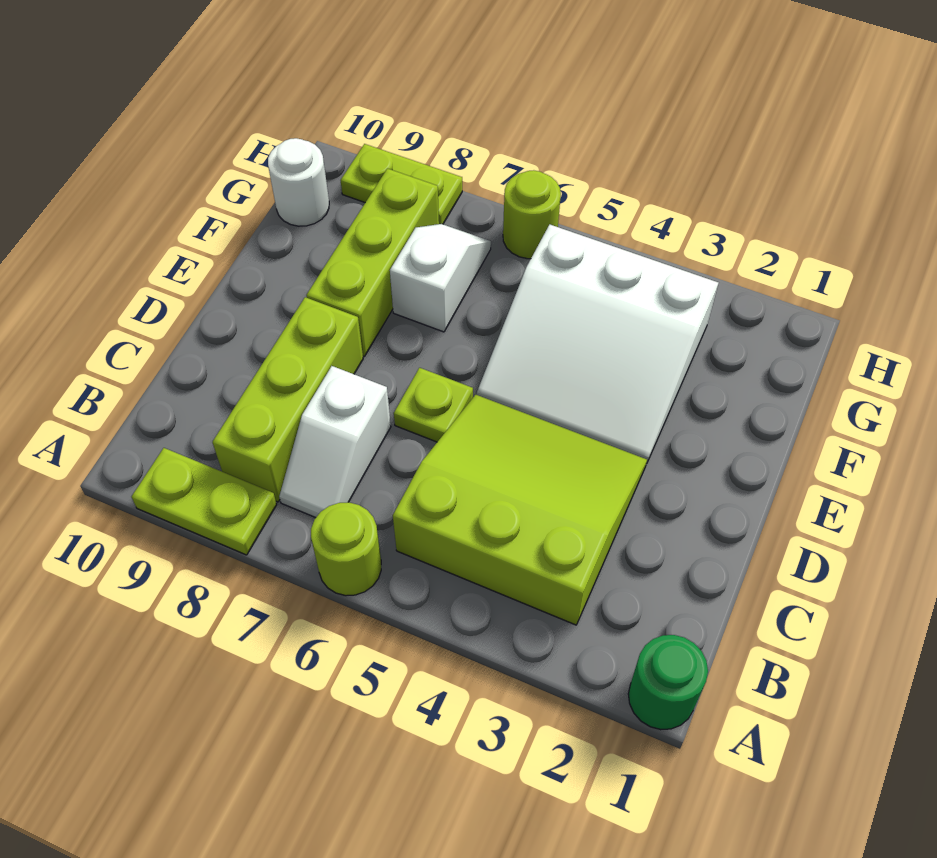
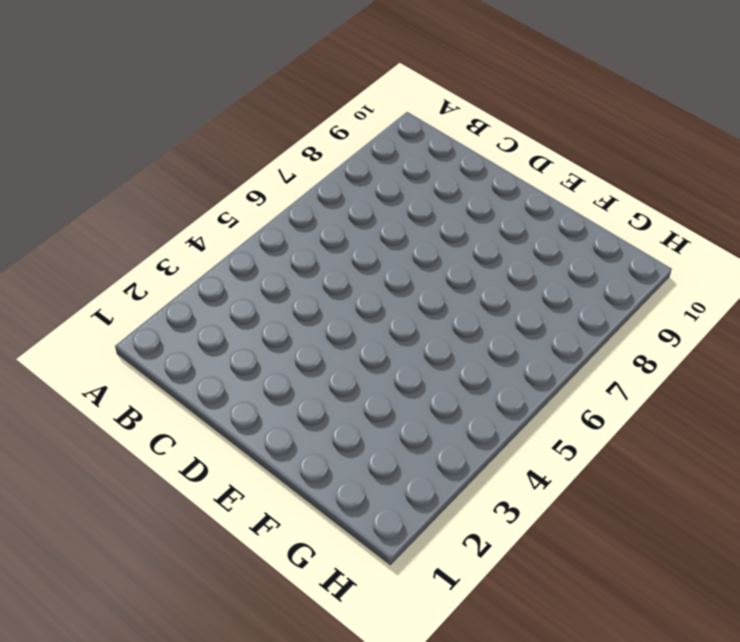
none -> green round brick A1 level 1
none -> lime round brick A6 level 1
none -> lime plate A8:A9 level 1

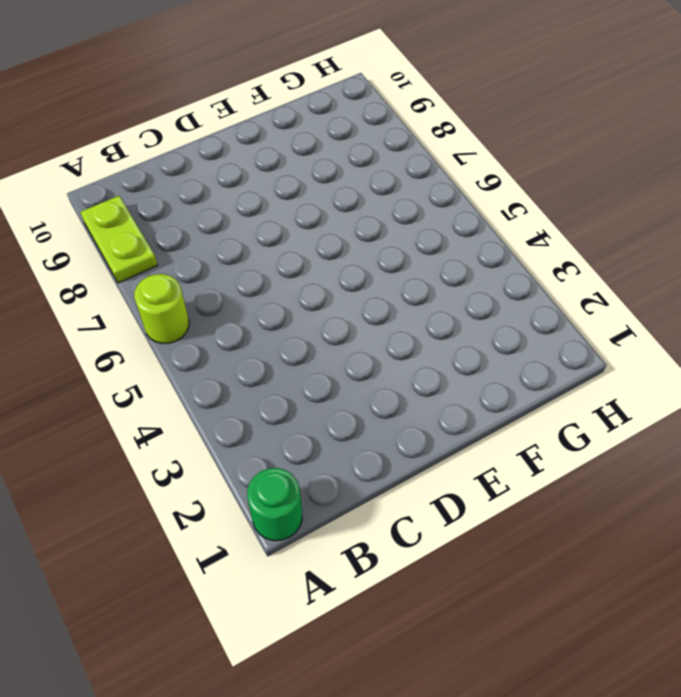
none -> lime slope B3:D5 level 1 top B
none -> white slope B7:C7 level 1 top C
none -> lime brick B8:D8 level 1

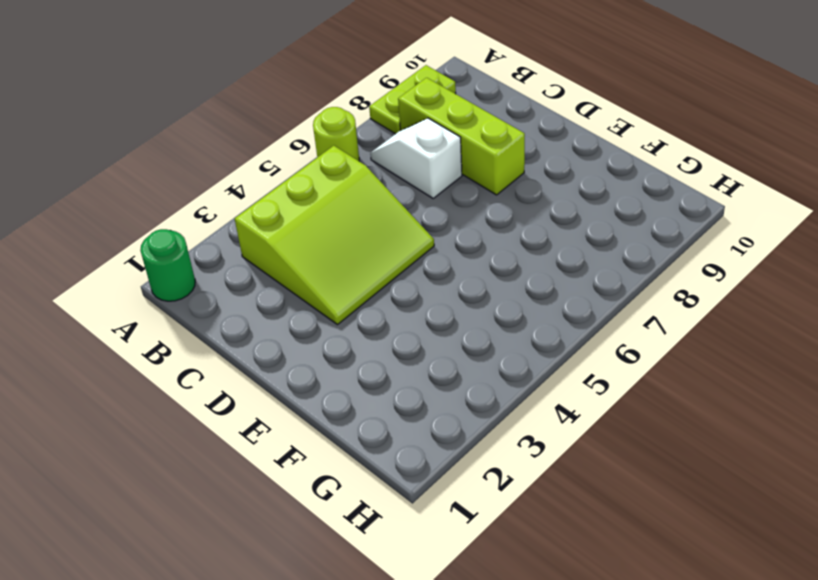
none -> lime plate D6 level 1
none -> white slope E3:G5 level 1 top G
none -> lime brick E8:G8 level 1

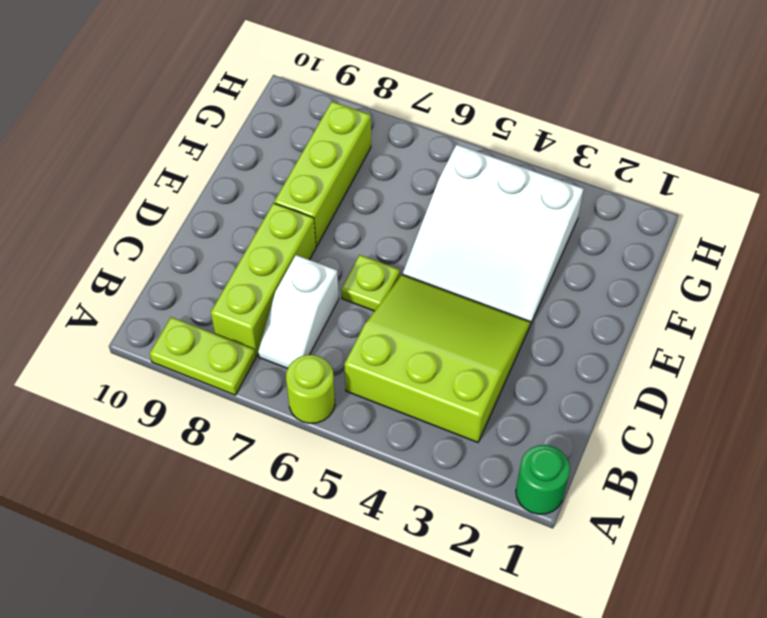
none -> white slope F7:G7 level 1 top F
none -> white round brick G10 level 1
none -> lime round brick H6 level 1

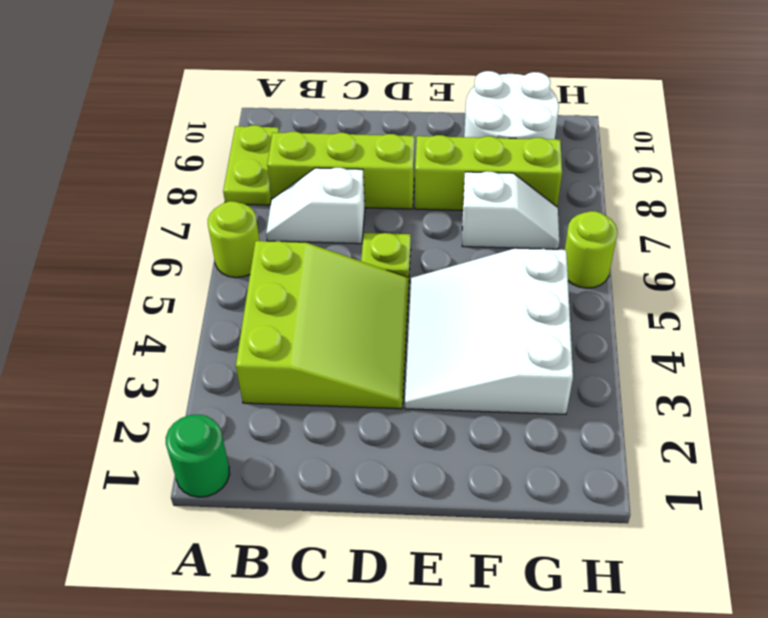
white round brick F9:G10 level 1 -> white round brick G10 level 1
none -> lime plate H8:H9 level 1

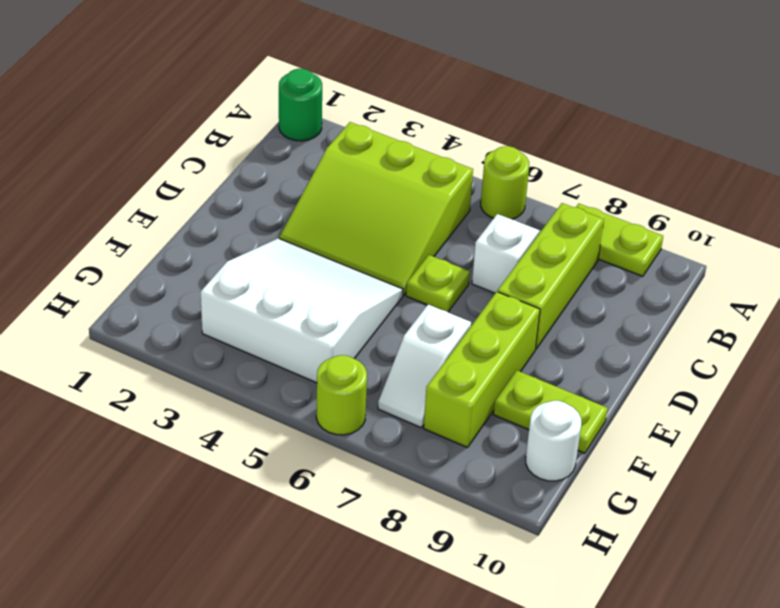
lime plate F9:F10 level 1 -> lime plate H8:H9 level 1

